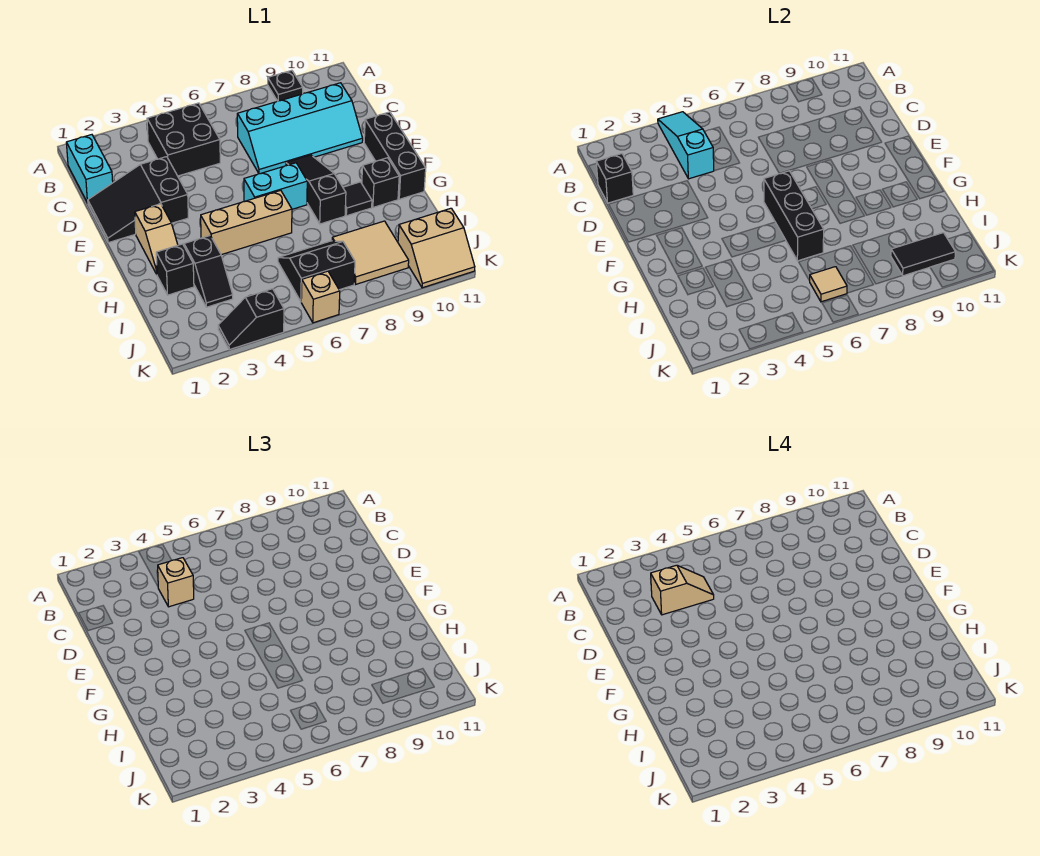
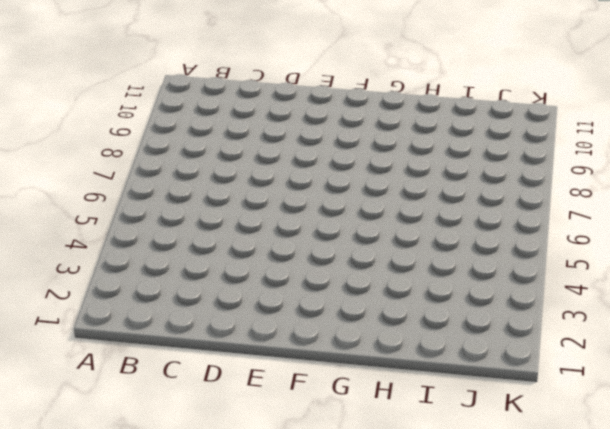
none -> black plate A9 level 1
none -> cyan brick B1:C1 level 1
none -> black brick B4:C5 level 1

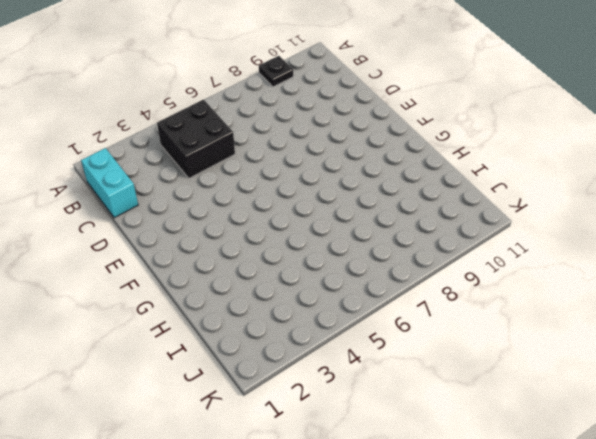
none -> cyan slope C7:D10 level 1 top C
none -> black slope D1:E3 level 1 top 3
none -> black slope E8:G8 level 1 top G

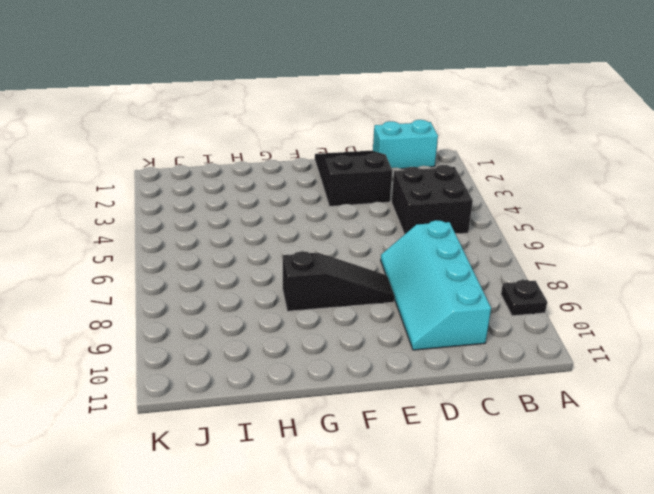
none -> black brick E11:G11 level 1
none -> tan slope F2:G2 level 1 top F
none -> cyan brick F6:F7 level 1

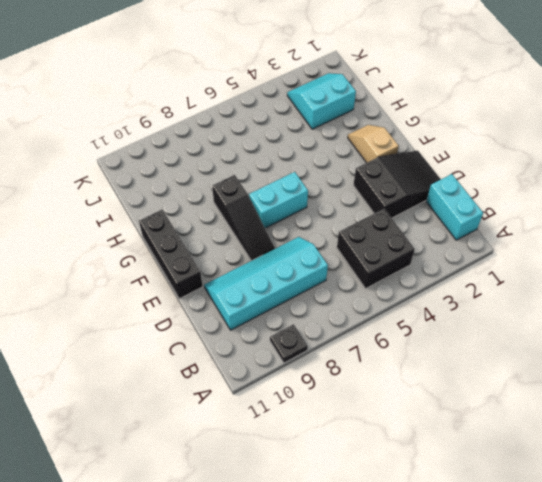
cyan slope I2:J3 level 1 top I -> black slope H3:I3 level 1 top H
none -> tan brick G4:G6 level 1
none -> black tile G9 level 1
none -> black brick G10 level 1

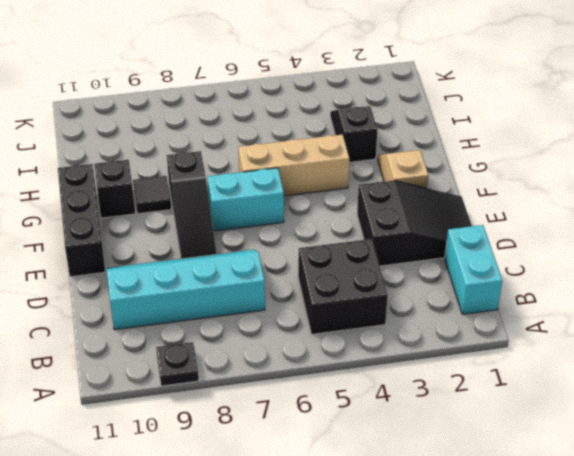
none -> black brick H2 level 1
none -> black slope I6:J7 level 1 top J
none -> tan tile I8:J9 level 1

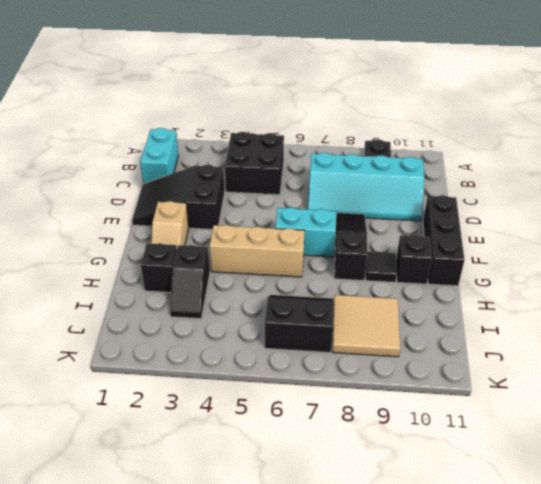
none -> tan slope J10:K11 level 1 top J
none -> black slope K3:K4 level 1 top 4
none -> tan brick K6 level 1

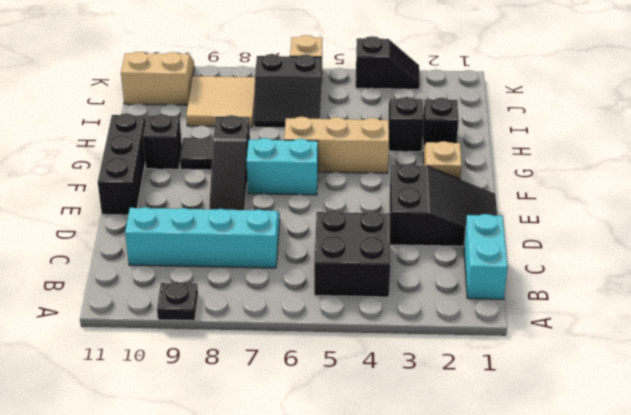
none -> cyan slope A4:C4 level 2 top C
none -> black brick C1 level 2
none -> black brick F6:H6 level 2

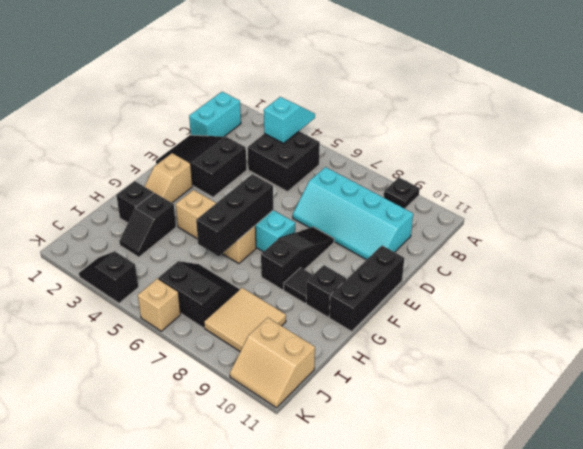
cyan slope A4:B4 level 2 top B -> cyan slope A4:C4 level 2 top C
none -> black brick C1 level 2
none -> tan tile J6 level 2
none -> black tile J9:J10 level 2

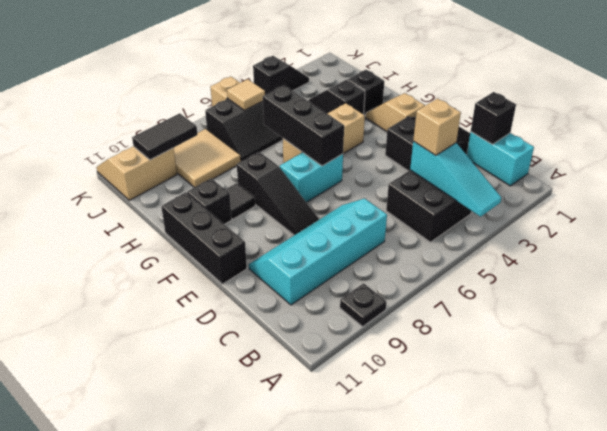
none -> tan slope C3:C4 level 4 top 3

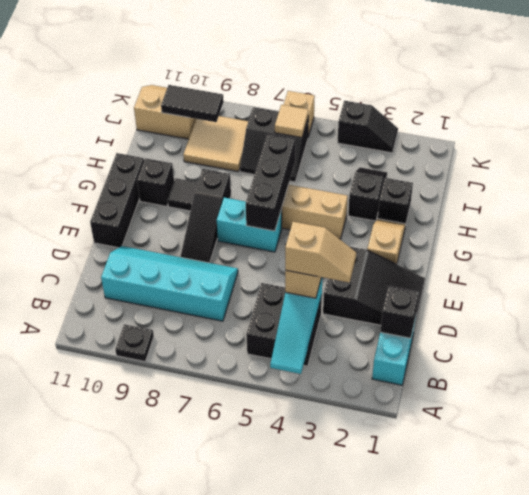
tan slope C3:C4 level 4 top 4 -> tan slope C3:C4 level 4 top 3

